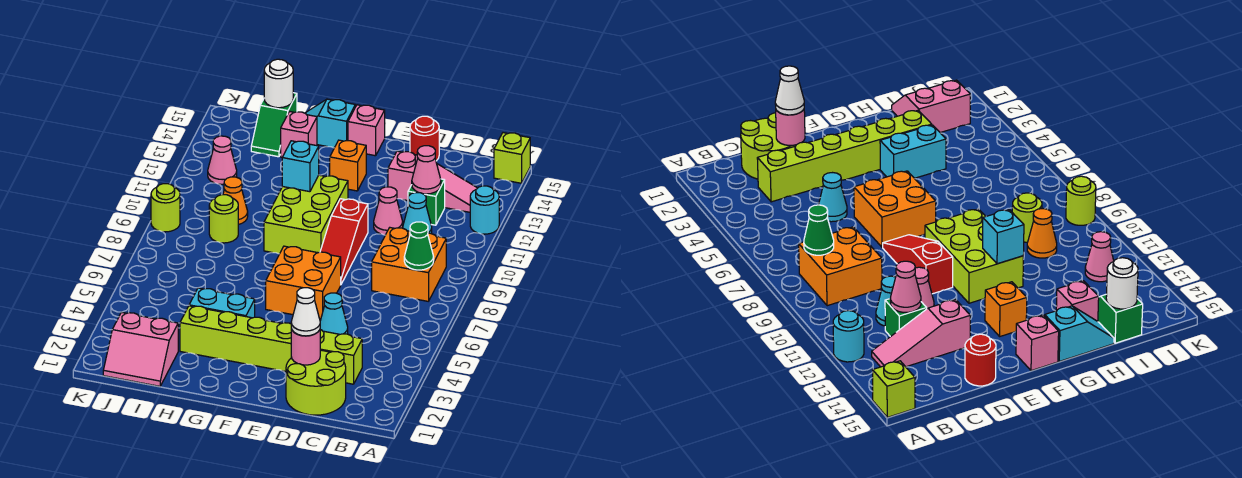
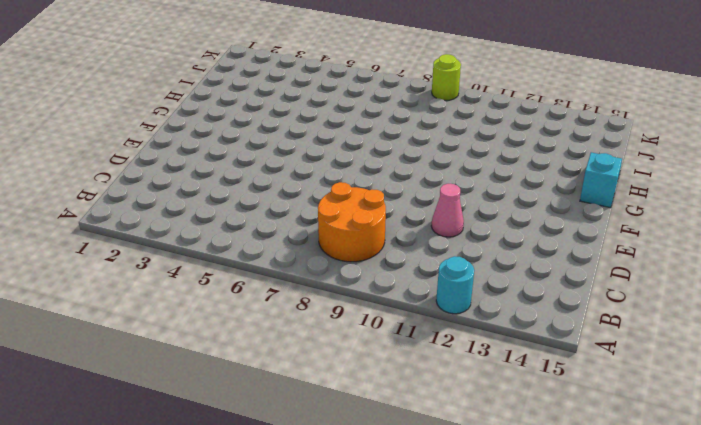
orange round brick B8:C9 level 1 -> orange brick B8:C9 level 1
none -> lime brick A15 level 1
none -> pink slope B13:D13 level 1 top D
none -> lime round brick C1:D2 level 1
none -> lime brick C3:H3 level 1

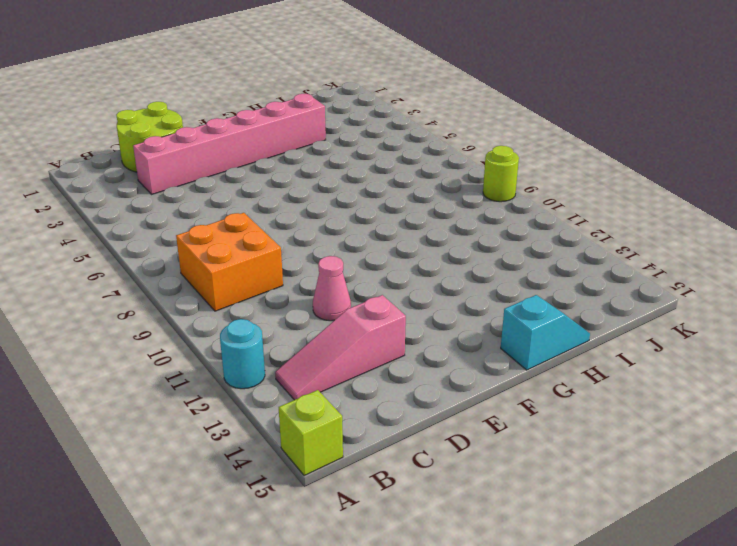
pink brick C3:H3 level 1 -> lime brick C3:H3 level 1
none -> cyan cone C11 level 1
none -> green brick C12 level 1
none -> cyan cone D5 level 1
none -> red round brick D15 level 1

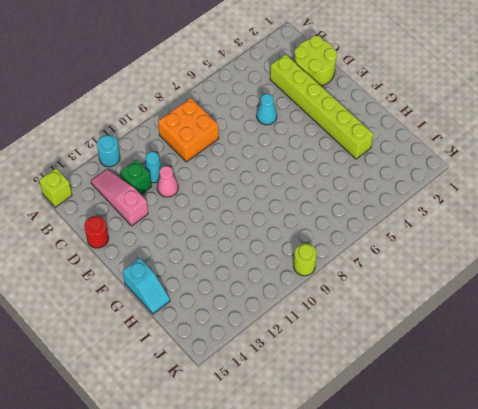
none -> orange brick E6:F7 level 1
none -> red slope E8:E10 level 1 top 10
none -> lime brick F9:G11 level 1
none -> orange brick F13 level 1

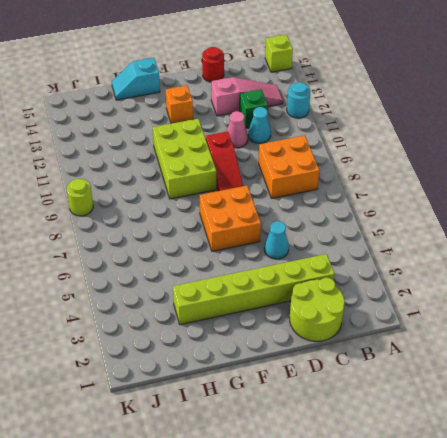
none -> pink brick F15 level 1
none -> cyan brick G4:H4 level 1
none -> pink brick H14 level 1
none -> pink slope I1:J2 level 1 top 2

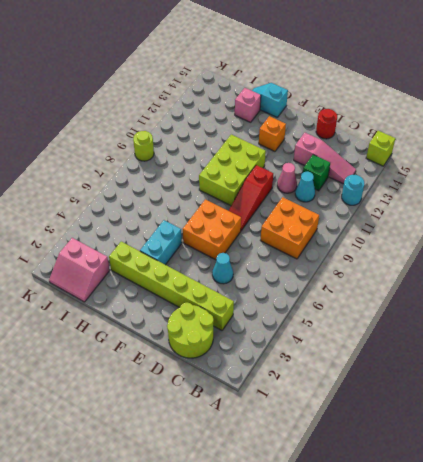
cyan brick G4:G5 level 1 -> cyan brick G4:H4 level 1
none -> pink brick F15 level 1
none -> lime round brick I9 level 1
none -> orange cone I10 level 1
none -> green slope I14:I15 level 1 top 15

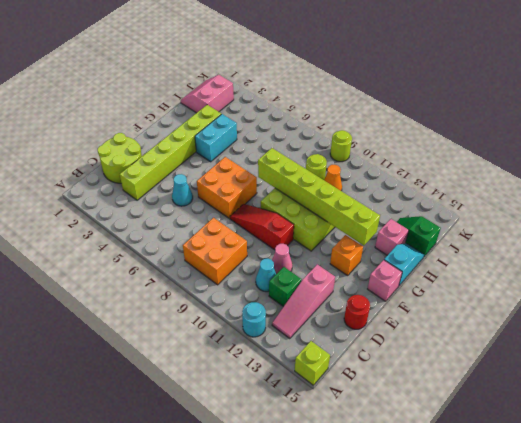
lime brick G8:G13 level 2 -> cyan brick G11 level 2
none -> pink cone J12 level 1
none -> green cone B8 level 2
none -> pink cone C12 level 2
none -> pink round brick D2 level 2

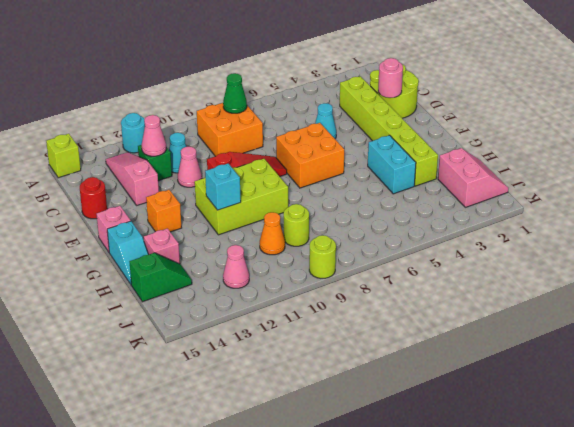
none -> white round brick I15 level 2
none -> white cone D2 level 3

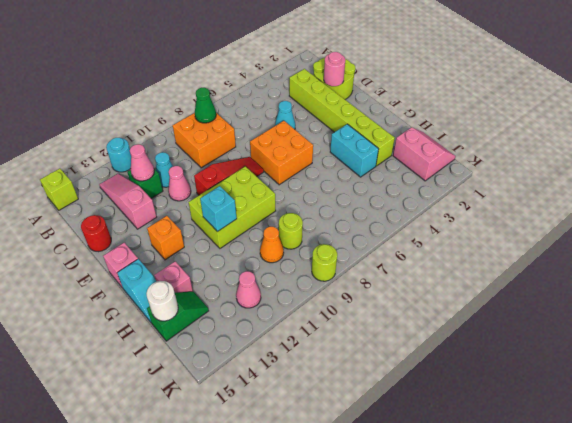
none -> white cone D2 level 3

